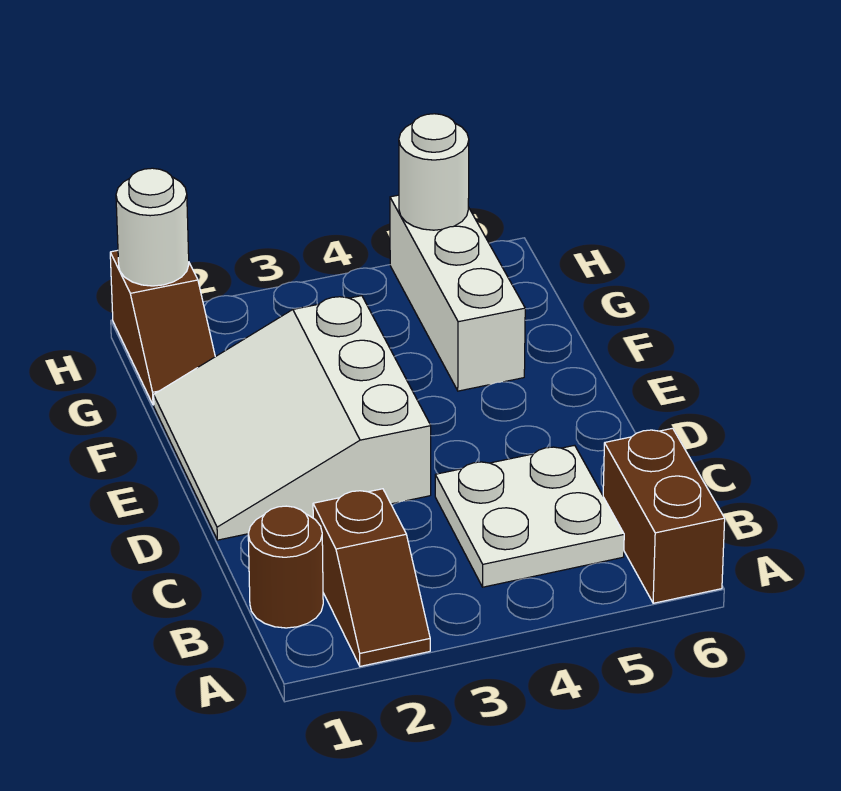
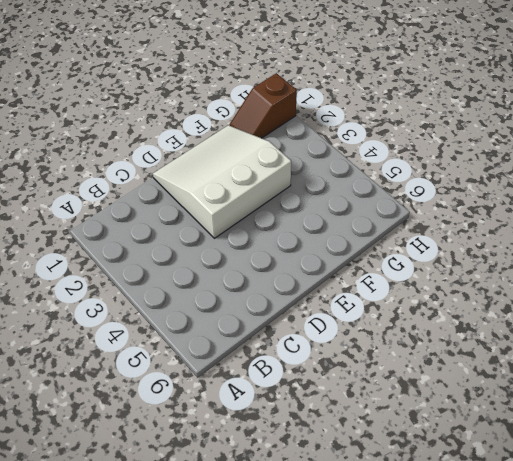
none -> brown slope A2:B2 level 1 top B
none -> brown brick A6:B6 level 1

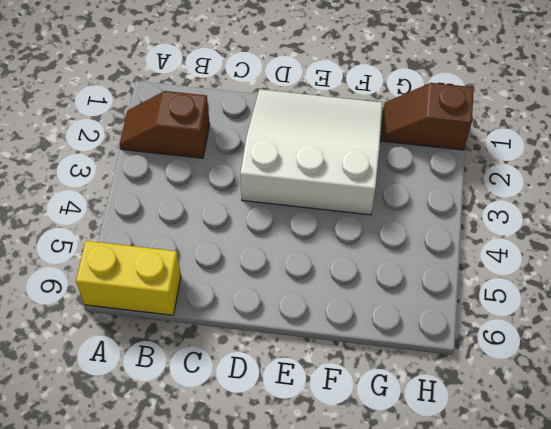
yellow brick A6:B6 level 1 -> brown brick A6:B6 level 1
none -> brown round brick B1 level 1
none -> white plate B4:C5 level 1

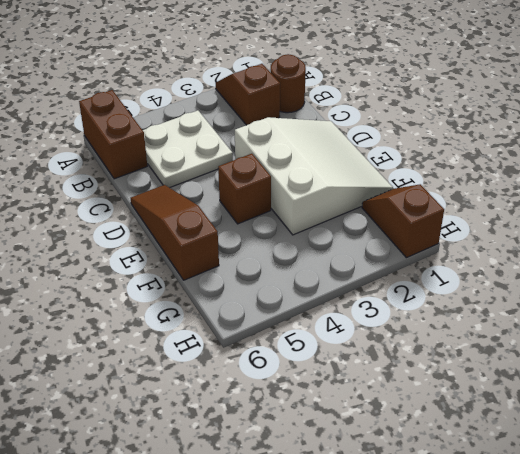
brown slope D6:F6 level 1 top F -> none
brown brick E4 level 1 -> none
none -> white brick F5:H5 level 1
none -> white round brick H1 level 2

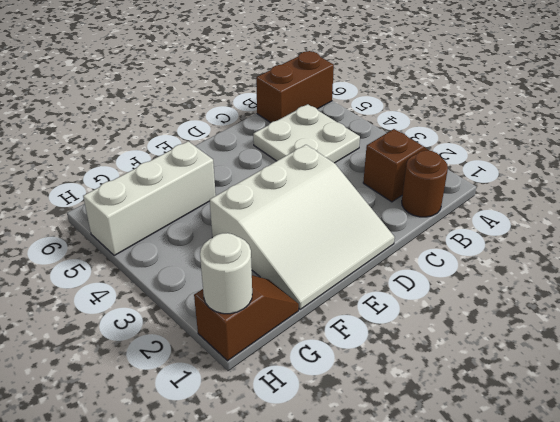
none -> white round brick H5 level 2

